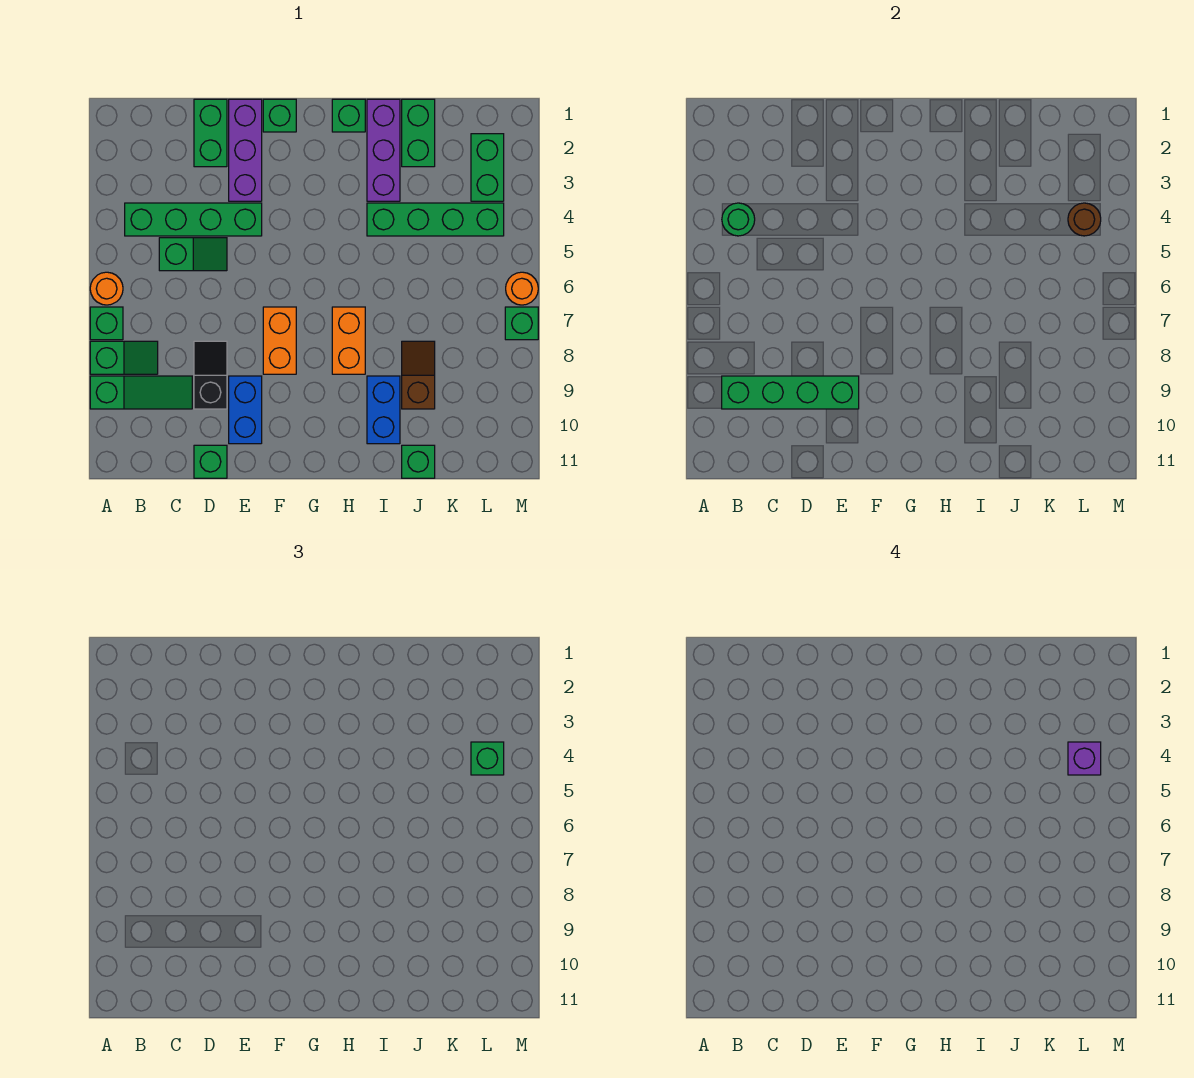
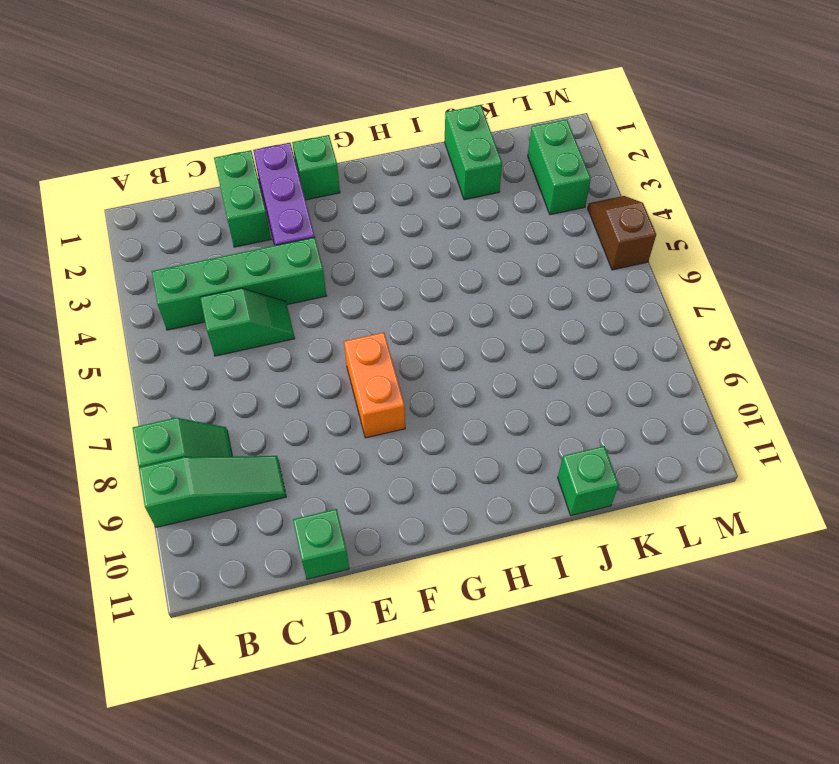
brown slope M4:M5 level 1 top 5 -> brown slope J8:J9 level 1 top 9
none -> orange round brick A6 level 1
none -> green brick A7 level 1
none -> black slope D8:D9 level 1 top 9

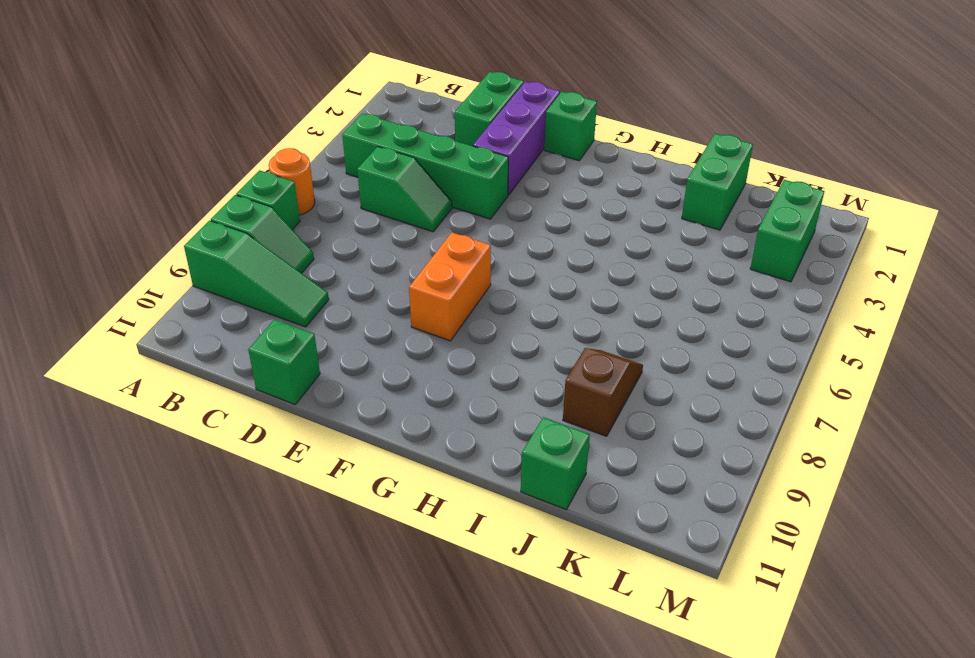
none -> black slope D8:D9 level 1 top 9
none -> blue brick E9:E10 level 1
none -> green brick H1 level 1

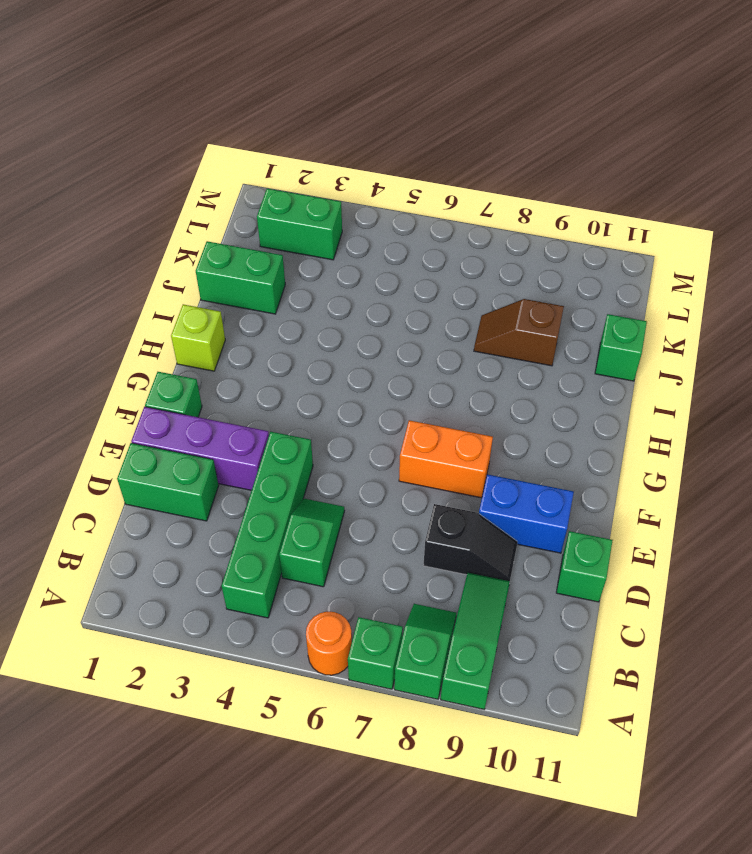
black slope D8:D9 level 1 top 8 -> black slope D8:D9 level 1 top 9
lime brick H1 level 1 -> green brick H1 level 1
none -> orange brick H7:H8 level 1
none -> purple brick I1:I3 level 1
none -> green brick I4:L4 level 1

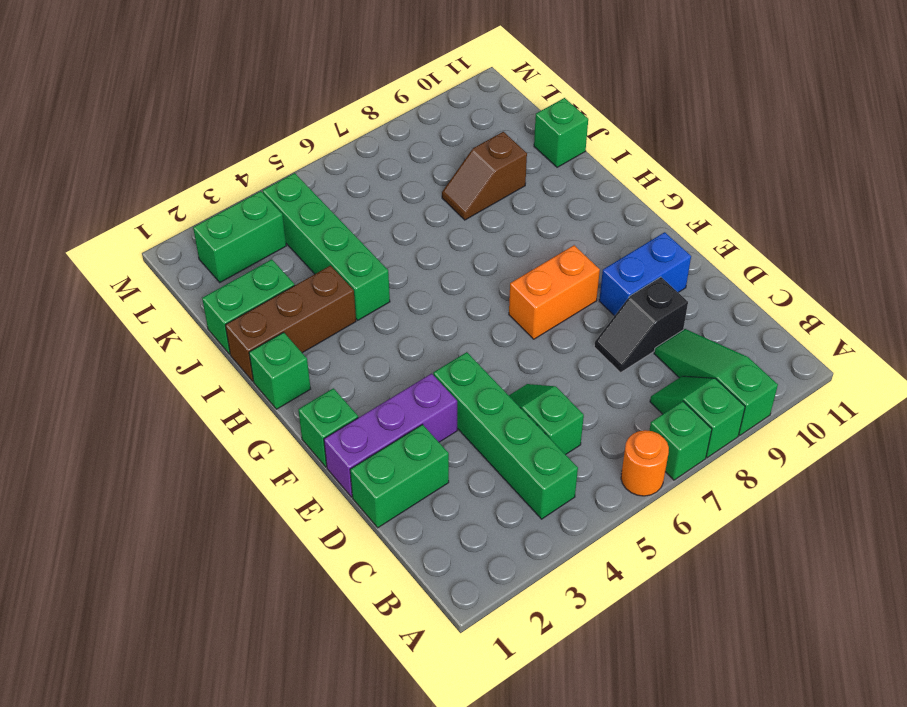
brown brick I1:I3 level 1 -> purple brick I1:I3 level 1
none -> green brick D11 level 1
none -> orange brick H7:H8 level 1
none -> blue brick I9:I10 level 1

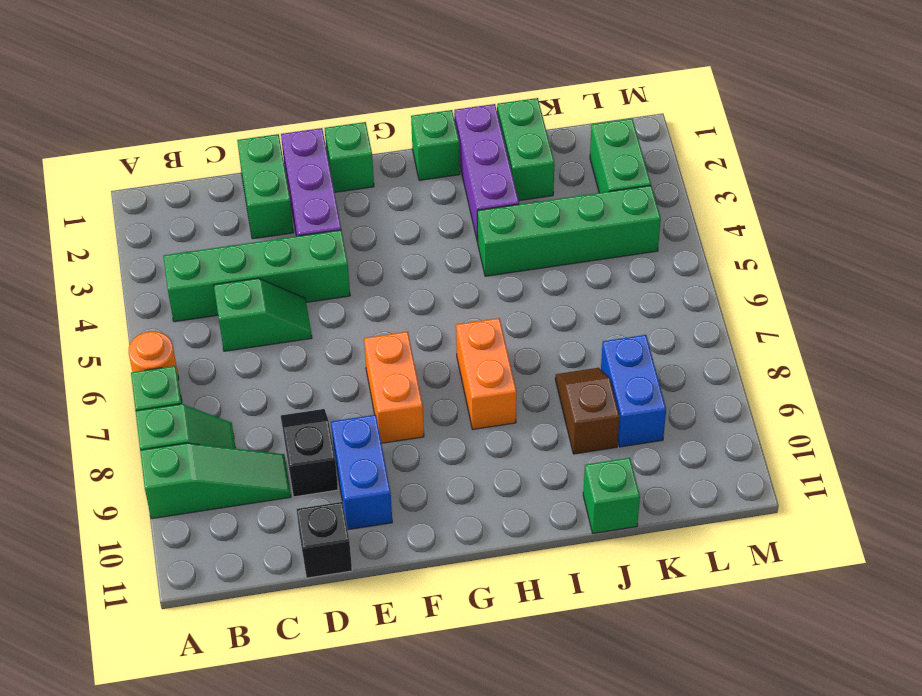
black brick D11 level 1 -> green brick D11 level 1
blue brick K8:K9 level 1 -> blue brick I9:I10 level 1
none -> orange round brick M6 level 1
none -> green brick M7 level 1
none -> green round brick B4 level 2

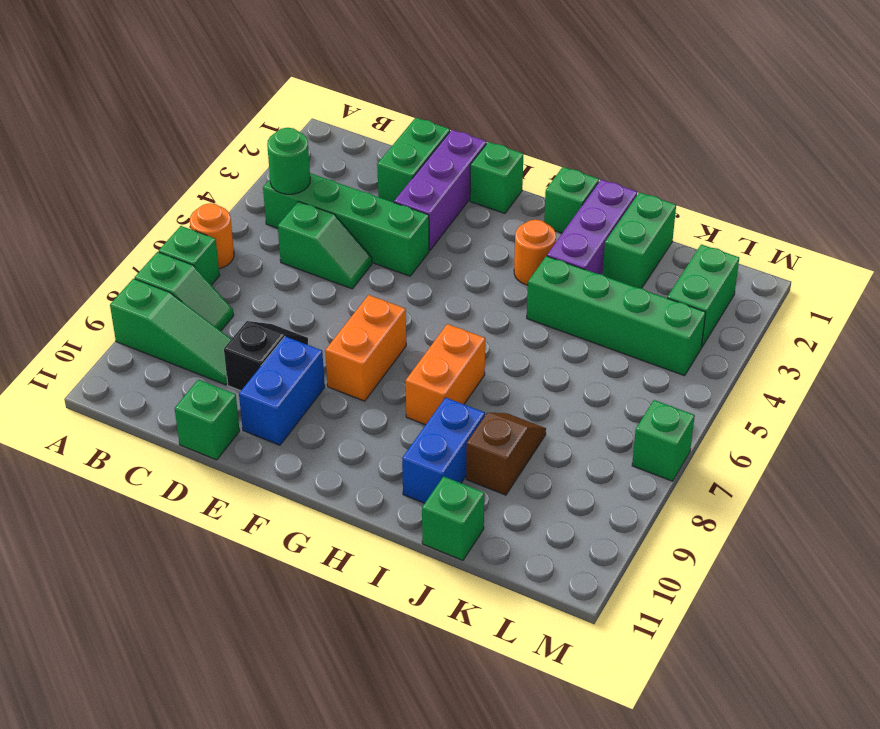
orange round brick H3 level 1 -> orange round brick M6 level 1
none -> green brick B9:E9 level 2
none -> brown round brick L4 level 2
none -> green brick L4 level 3

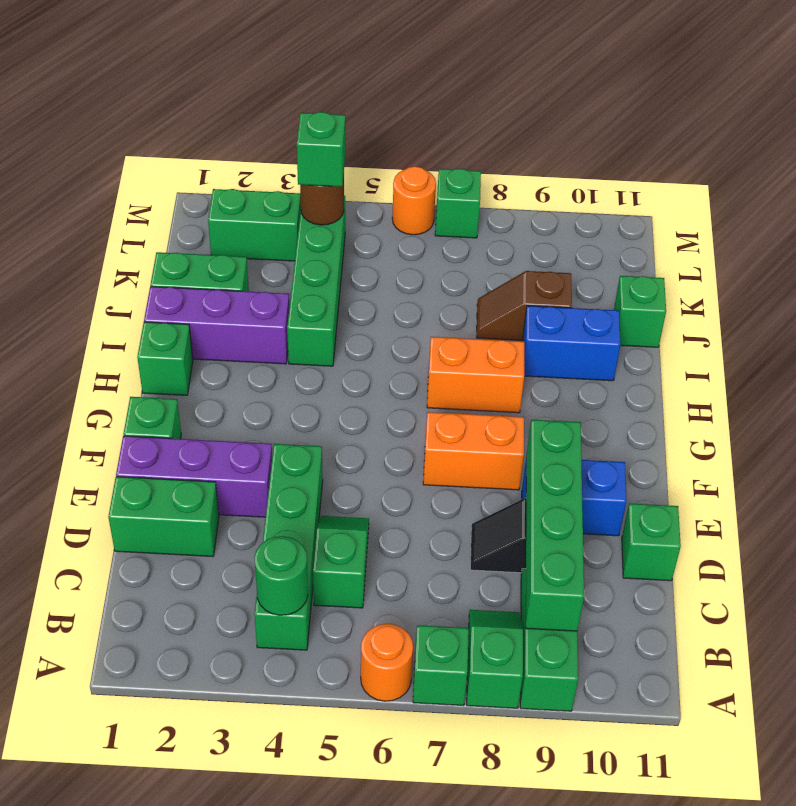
none -> purple brick L4 level 4

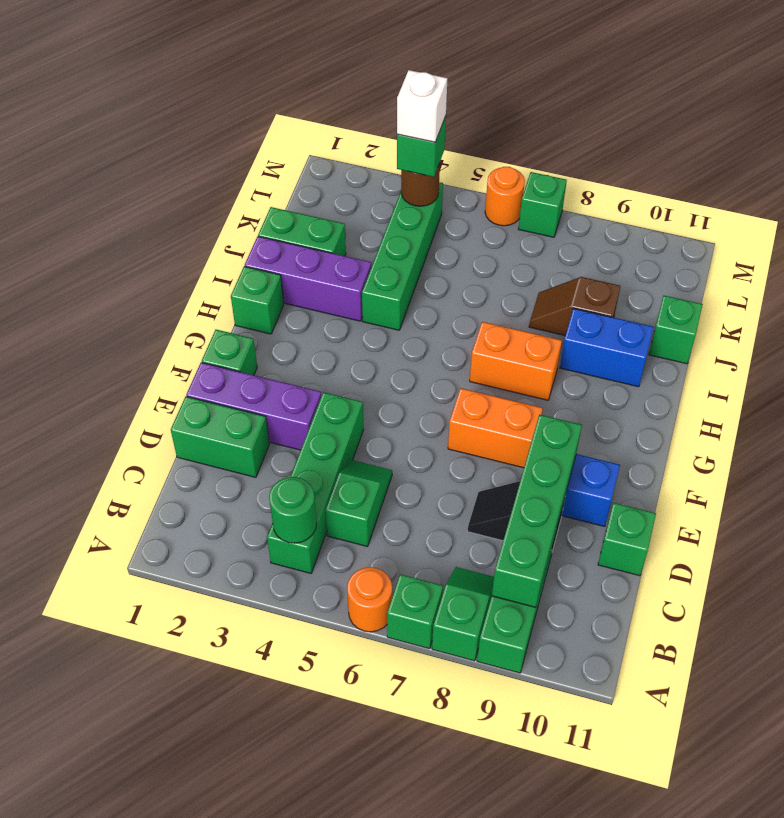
white brick L4 level 4 -> purple brick L4 level 4
none -> green brick L2:L3 level 1

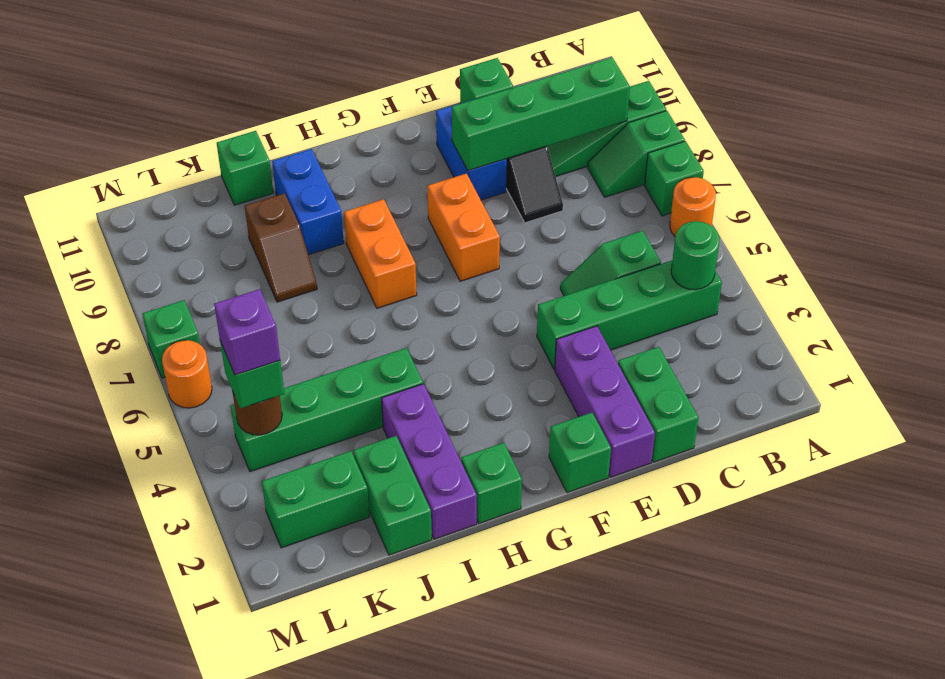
green brick K2:L2 level 1 -> green brick L2:L3 level 1

